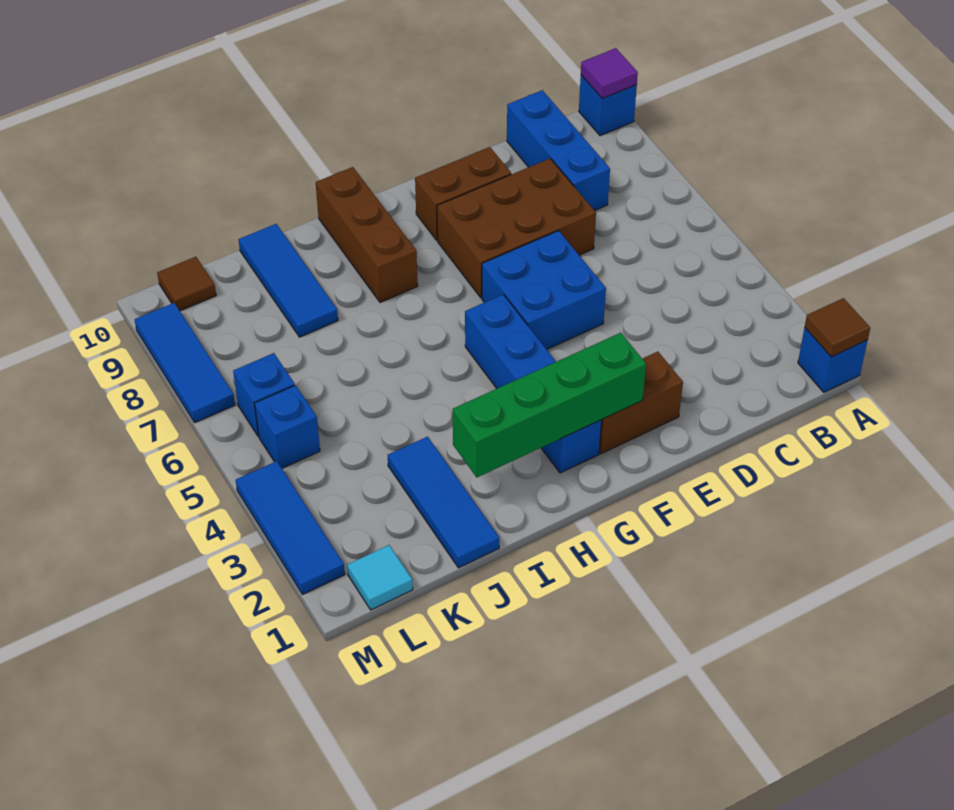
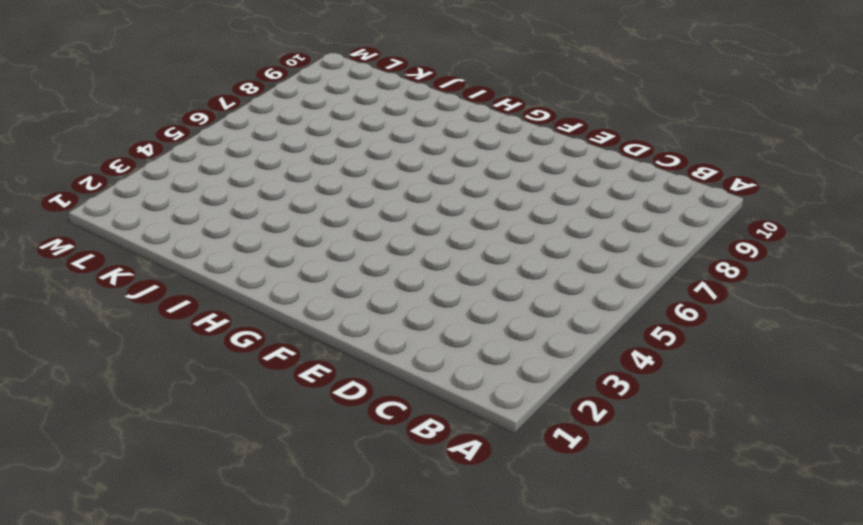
none -> blue brick A1 level 1
none -> blue brick A10 level 1
none -> blue brick C8:C10 level 1

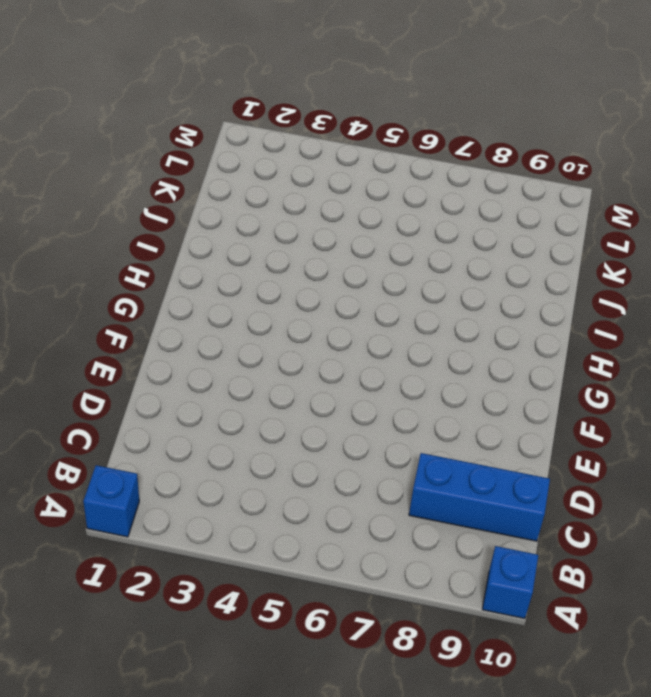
none -> brown brick D7:F8 level 1
none -> brown brick E2:F2 level 1
none -> blue brick E5:F6 level 1

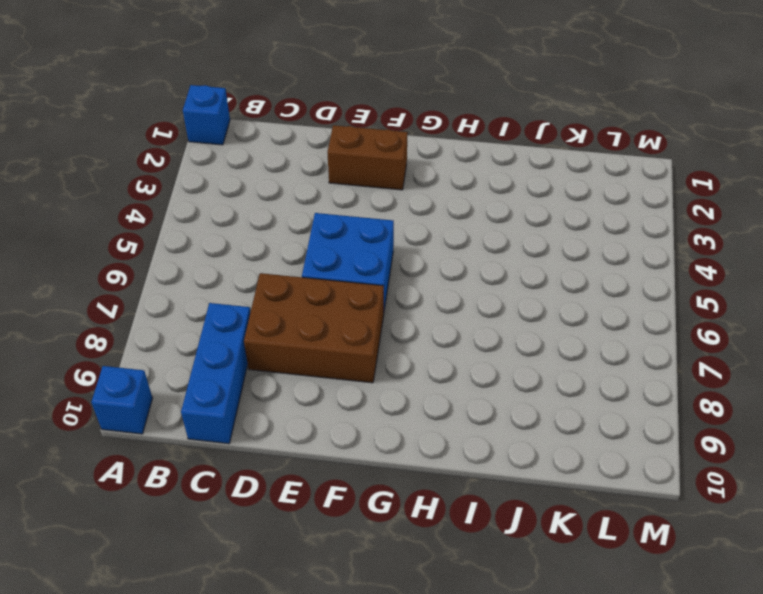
none -> brown brick E9:F9 level 1
none -> blue brick G2:G5 level 1
none -> brown brick H8:H10 level 1

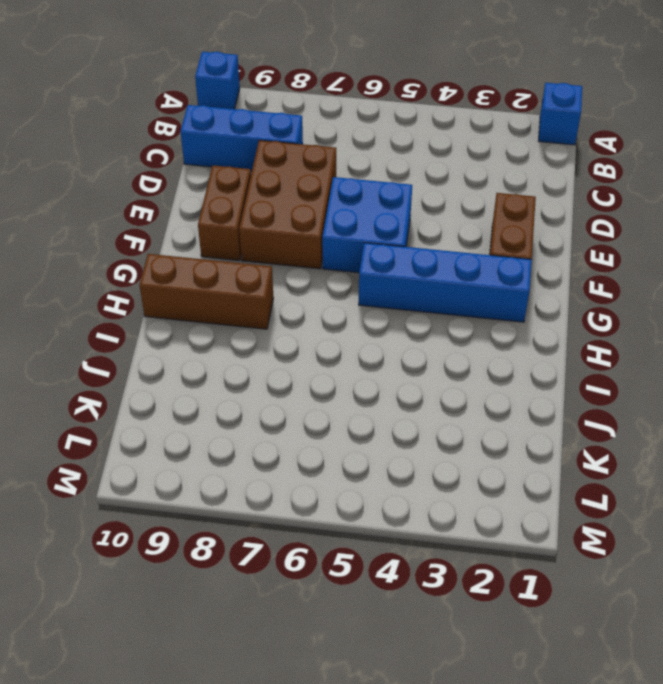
none -> blue tile J1:J3 level 1
none -> blue tile J8:J10 level 1
none -> cyan tile L1 level 1

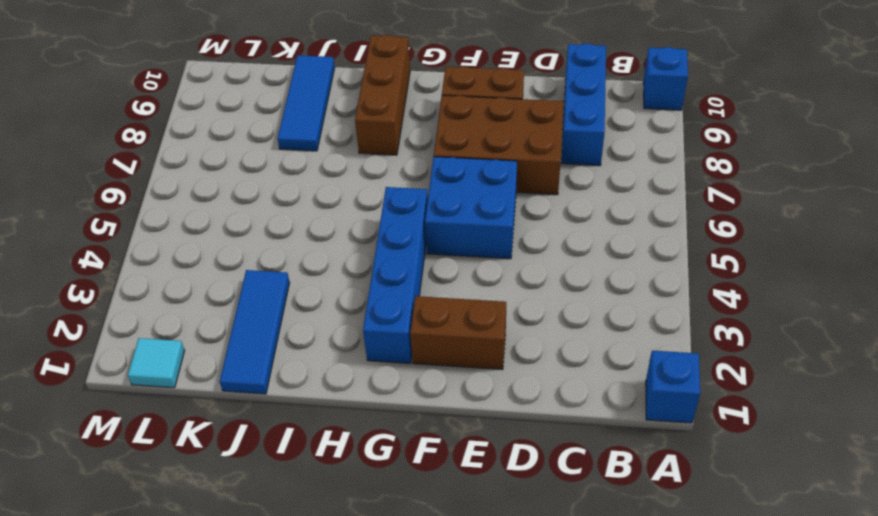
none -> blue brick L5 level 1
none -> blue brick L6 level 1
none -> brown tile L10 level 1

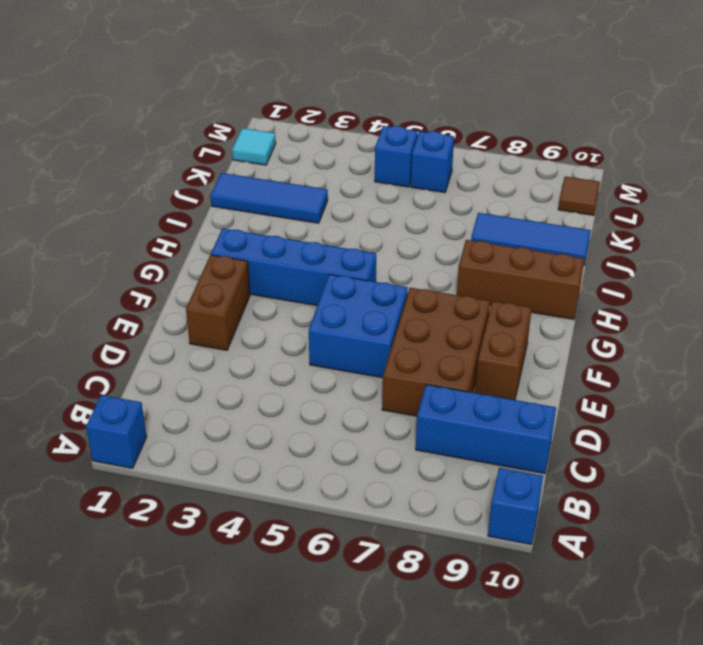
none -> blue tile M2:M4 level 1
none -> blue tile M7:M9 level 1
none -> brown tile A1 level 2

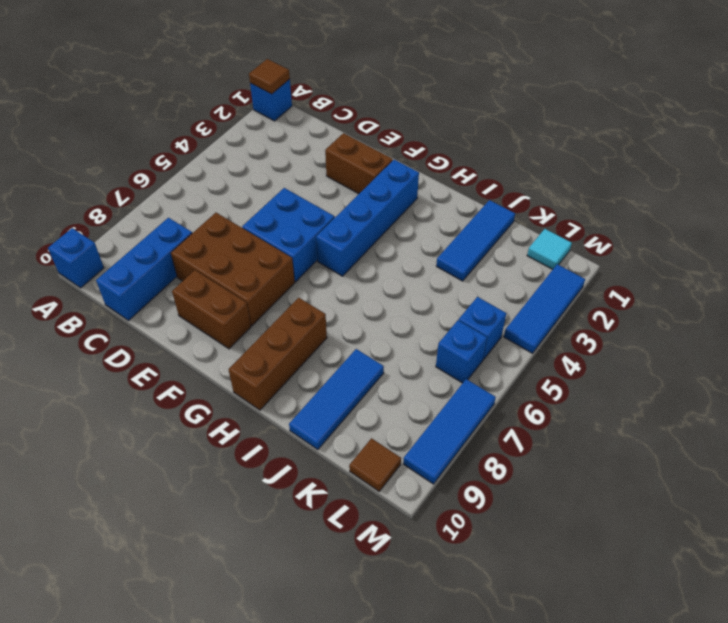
none -> purple tile A10 level 2
none -> green brick F2:I2 level 2

